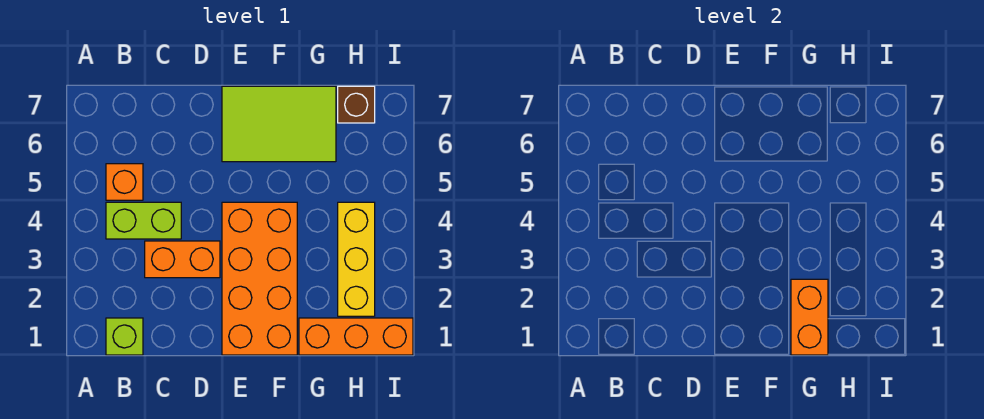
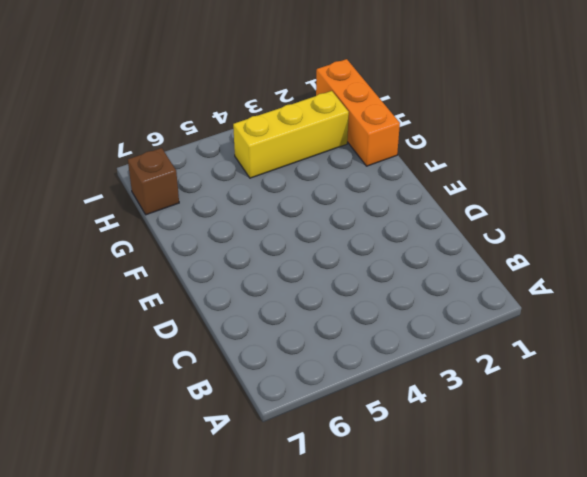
none -> lime brick B1 level 1
none -> lime brick B4:C4 level 1

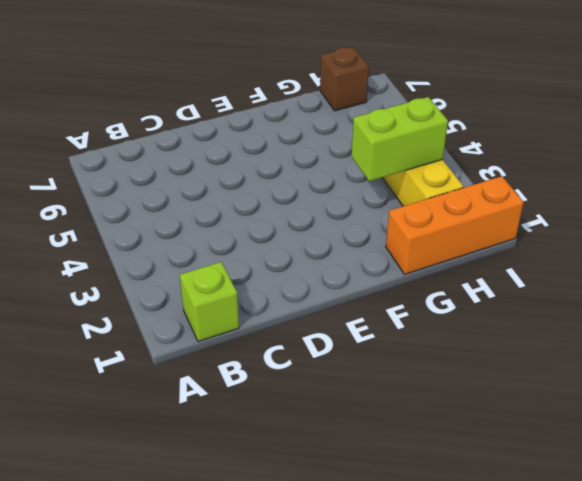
lime brick G3:H3 level 2 -> lime brick B4:C4 level 1
none -> orange brick B5 level 1
none -> orange brick C3:D3 level 1

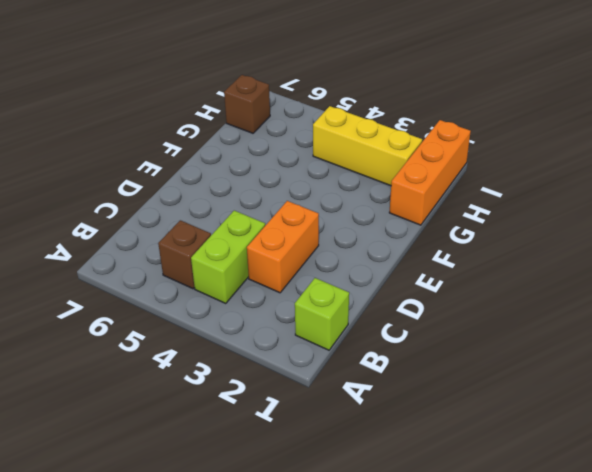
brown brick B5 level 1 -> orange brick B5 level 1
none -> orange brick E1:F4 level 1
none -> lime tile E6:G7 level 1

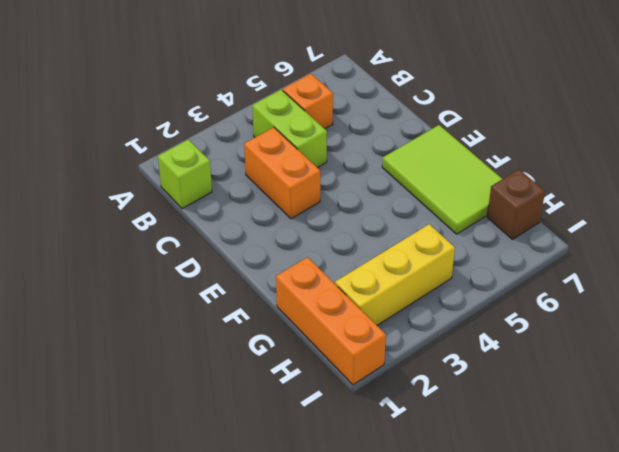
none -> orange brick E1:F4 level 1
none -> orange brick G1:G2 level 2

